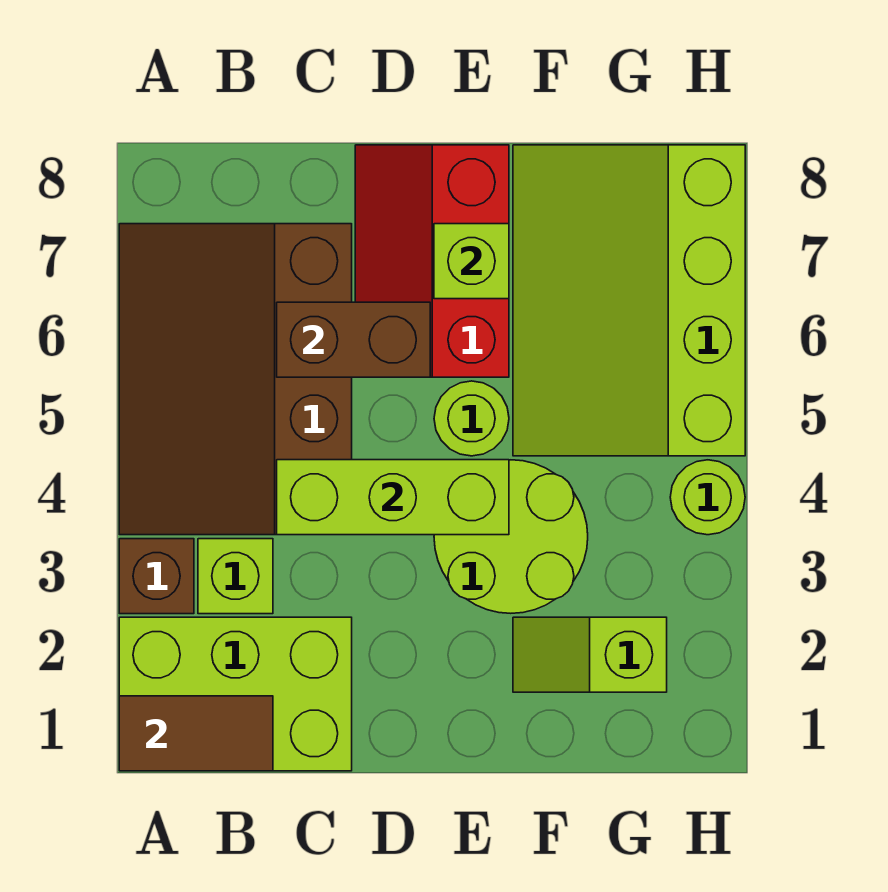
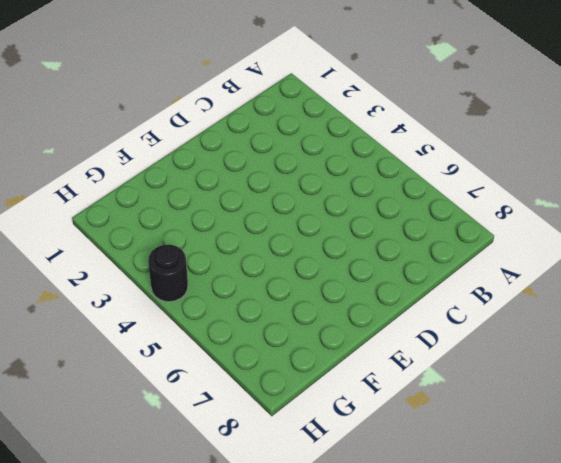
black round brick H4 level 1 -> lime round brick H4 level 1
none -> lime brick A1:C2 level 1
none -> brown brick A3 level 1
none -> brown slope A4:C7 level 1 top C

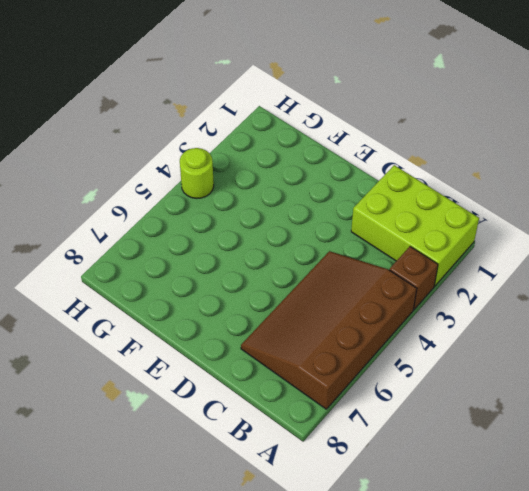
brown slope A4:C7 level 1 top A -> brown slope A4:C7 level 1 top C
none -> lime brick B3 level 1
none -> red slope D6:E8 level 1 top E
none -> lime round brick E3:F4 level 1

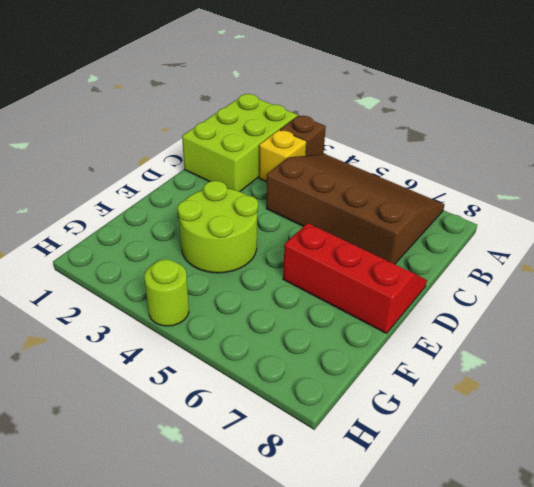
yellow brick B3 level 1 -> lime brick B3 level 1
none -> lime round brick E5 level 1
none -> lime slope F2:G2 level 1 top G
none -> lime slope F5:H8 level 1 top H

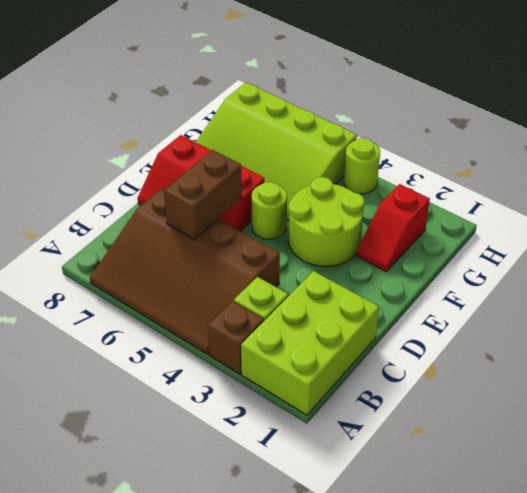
red slope F2:G2 level 1 top G -> lime slope F2:G2 level 1 top G
none -> brown tile A1:B1 level 2
none -> lime brick C4:E4 level 2
none -> lime brick E7 level 2

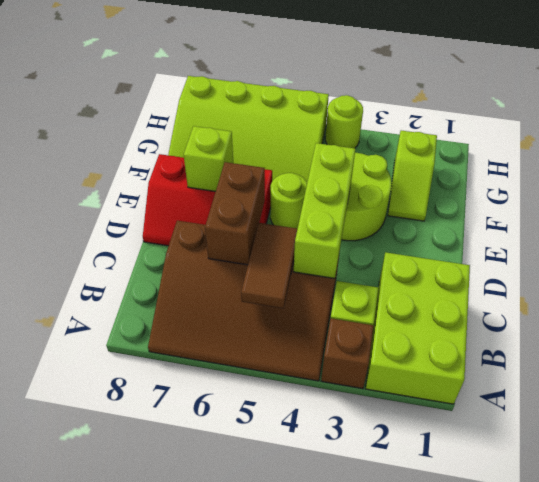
brown tile B5:C5 level 2 -> brown tile A1:B1 level 2

